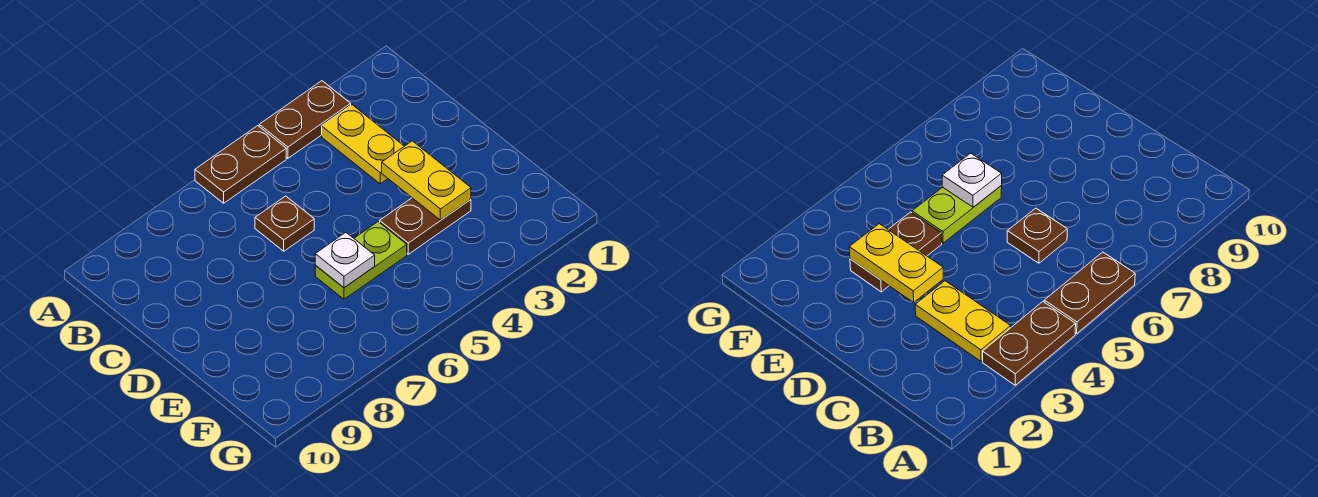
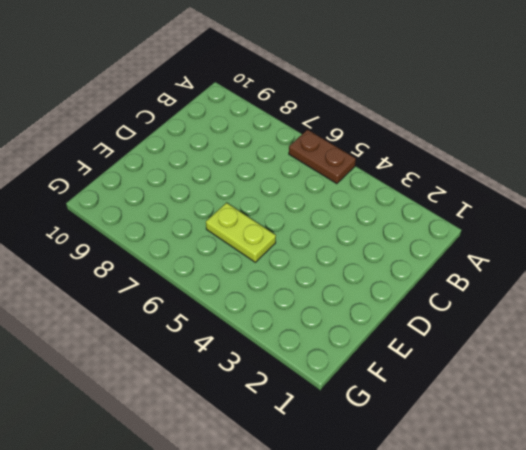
none -> brown plate A3:A4 level 1
none -> yellow plate B3:C3 level 1

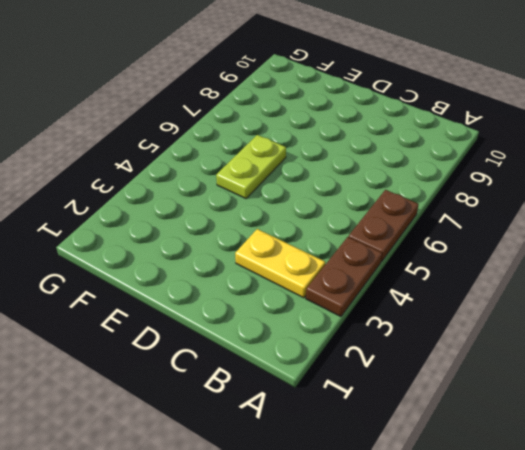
none -> brown plate C6 level 1
none -> brown plate E3:E4 level 1

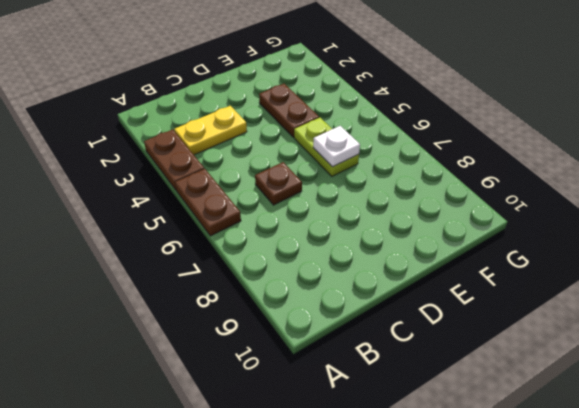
none -> yellow plate D3:E3 level 2

